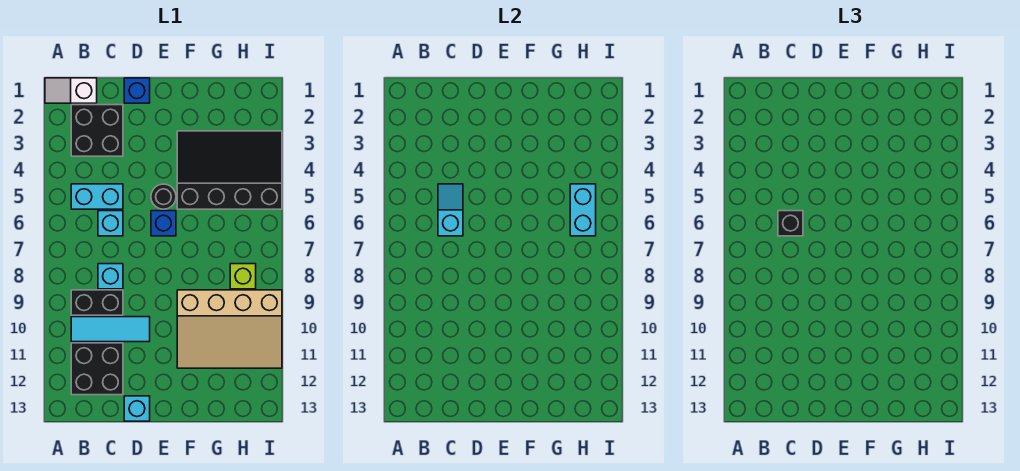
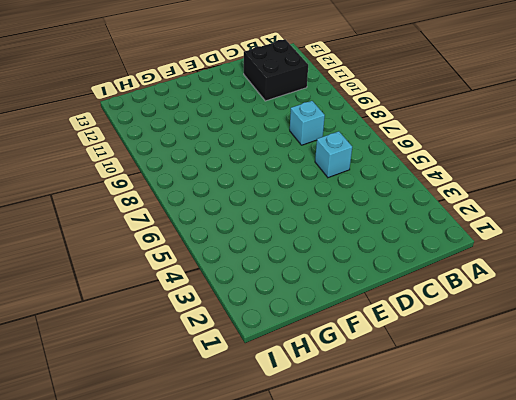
none -> white slope A1:B1 level 1 top B
none -> black brick B2:C3 level 1
none -> cyan brick B5:C5 level 1

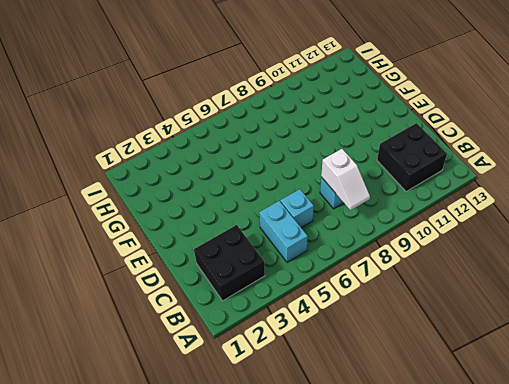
white slope B8:C8 level 2 top C -> white slope A1:B1 level 1 top B
none -> black brick B9:C9 level 1
none -> cyan tile B10:D10 level 1
none -> blue brick D1 level 1

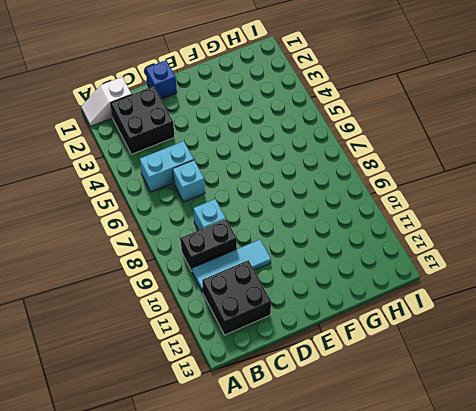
none -> cyan brick D13 level 1
none -> black round brick E5 level 1
none -> blue brick E6 level 1

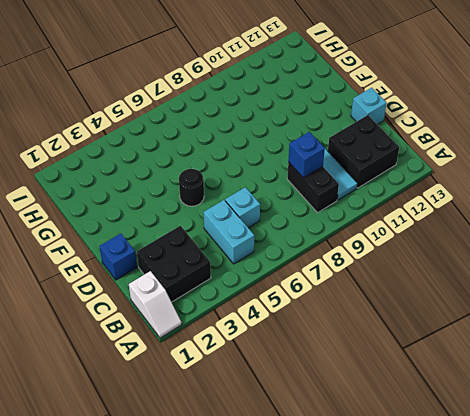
blue brick C9 level 2 -> blue brick E6 level 1
none -> cyan brick C8 level 1
none -> black slope F3:I5 level 1 top 5
none -> tan slope F9:I11 level 1 top 9

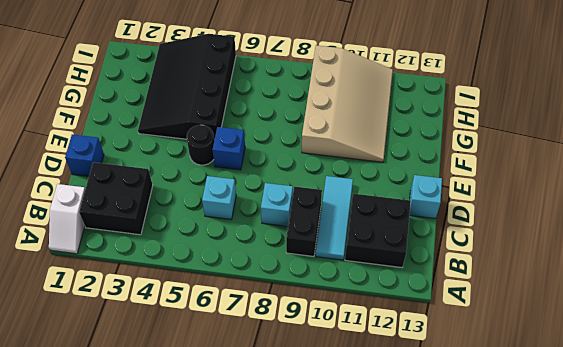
none -> cyan brick B5:C5 level 1
none -> lime brick H8 level 1
none -> cyan slope C5:C6 level 2 top 6

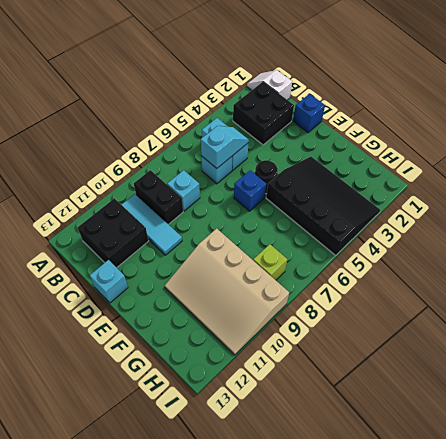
none -> cyan brick H5:H6 level 2
none -> black brick C6 level 3

